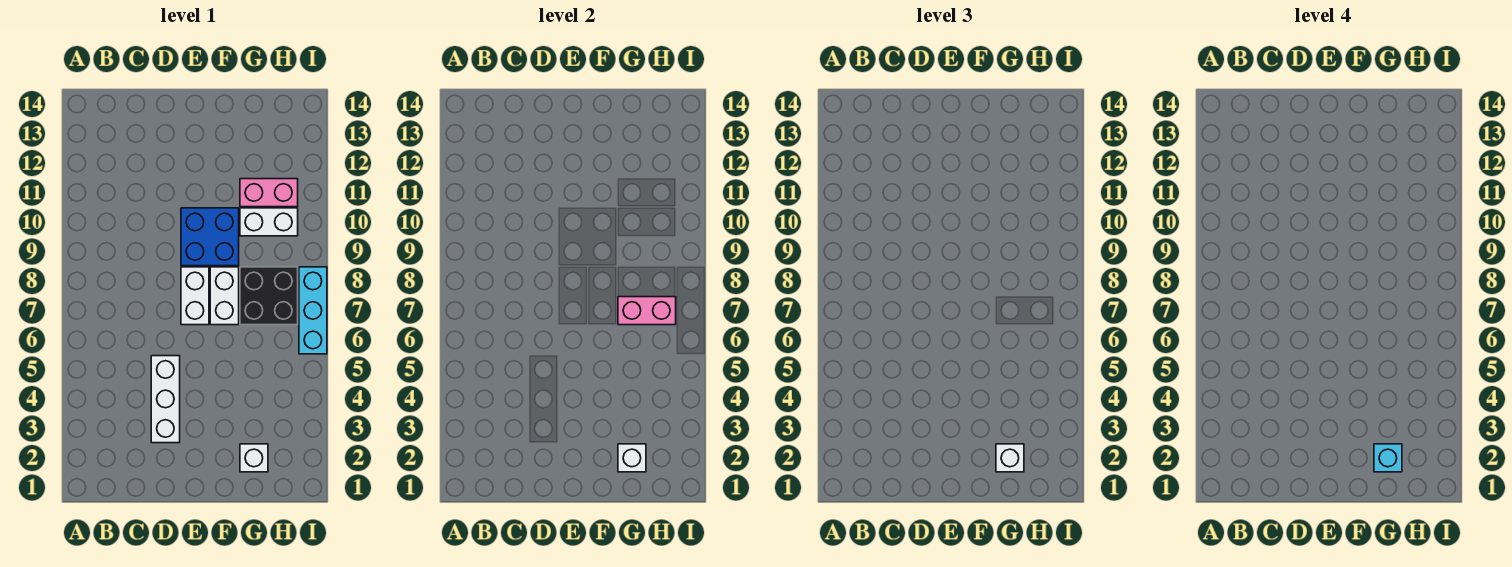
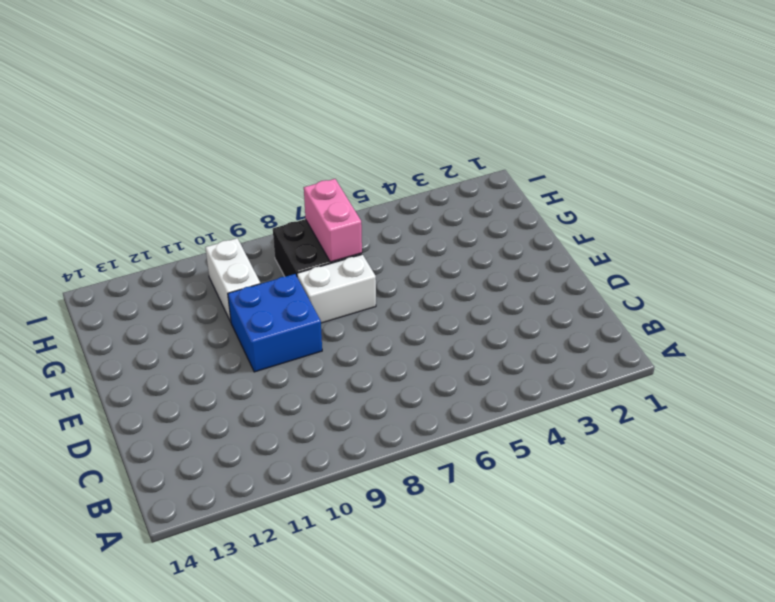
none -> white brick D3:D5 level 1
none -> white brick E7:E8 level 1
none -> white brick G2 level 1

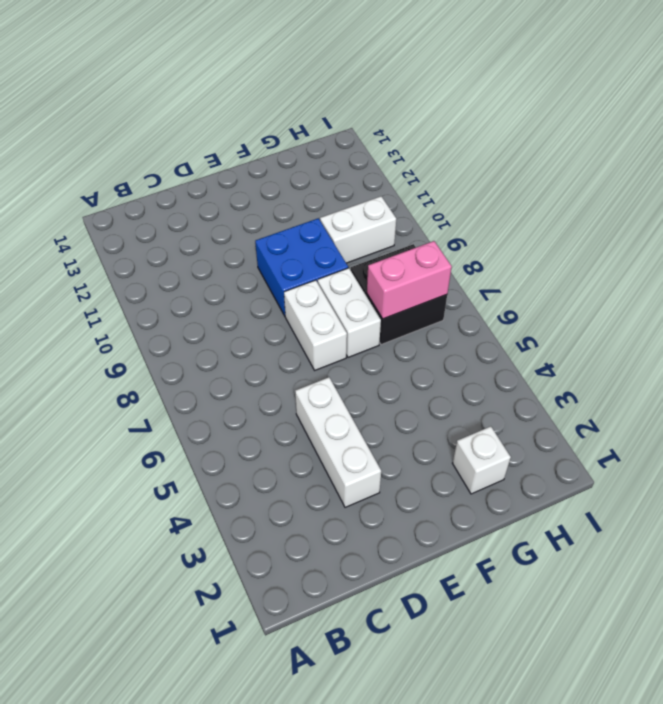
none -> pink brick G11:H11 level 1
none -> cyan brick I6:I8 level 1
none -> white brick G2 level 2

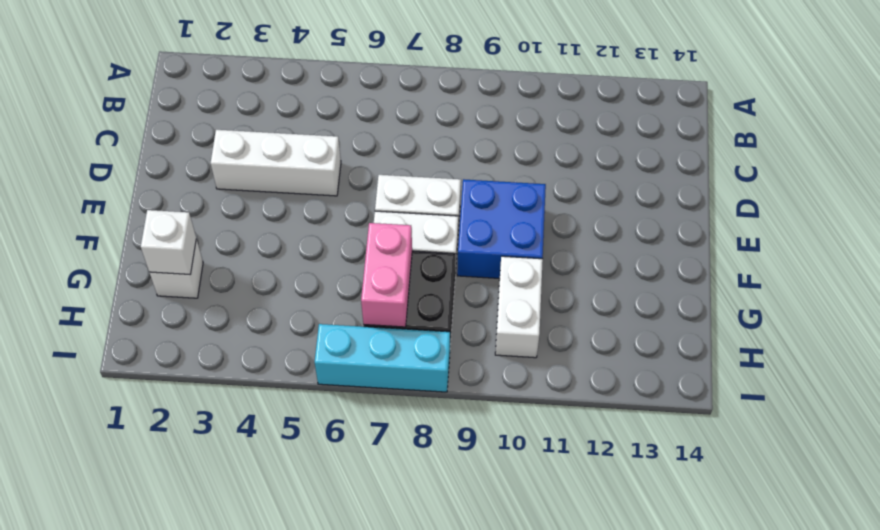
none -> pink brick G11:H11 level 1
none -> white brick G2 level 3
none -> cyan brick G2 level 4

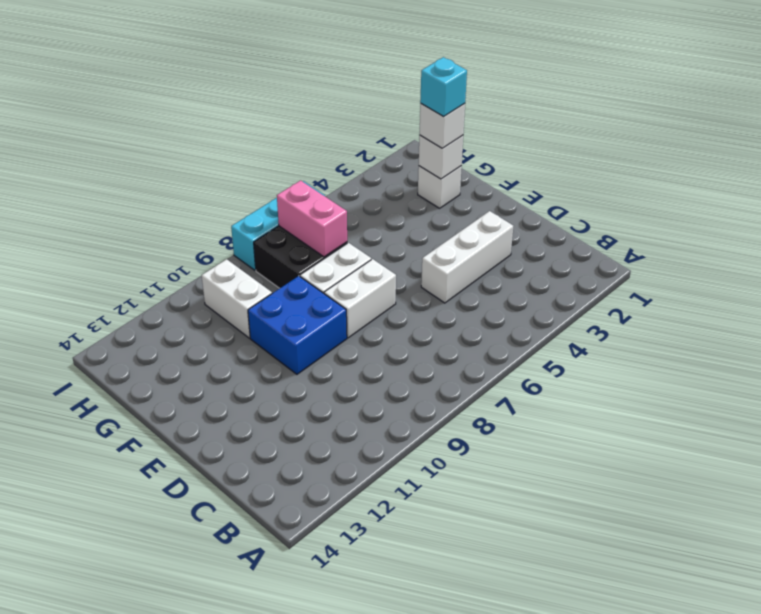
none -> pink brick G11:H11 level 1

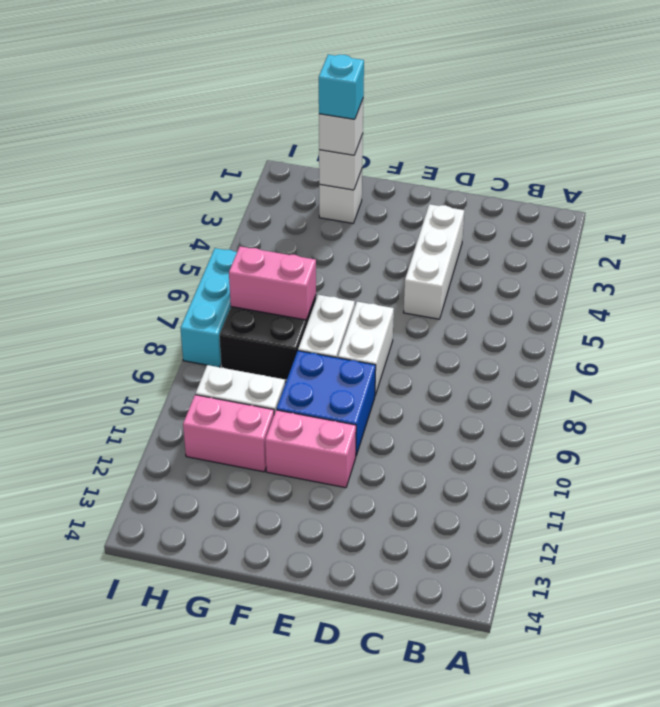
pink brick E11:F11 level 1 -> none

